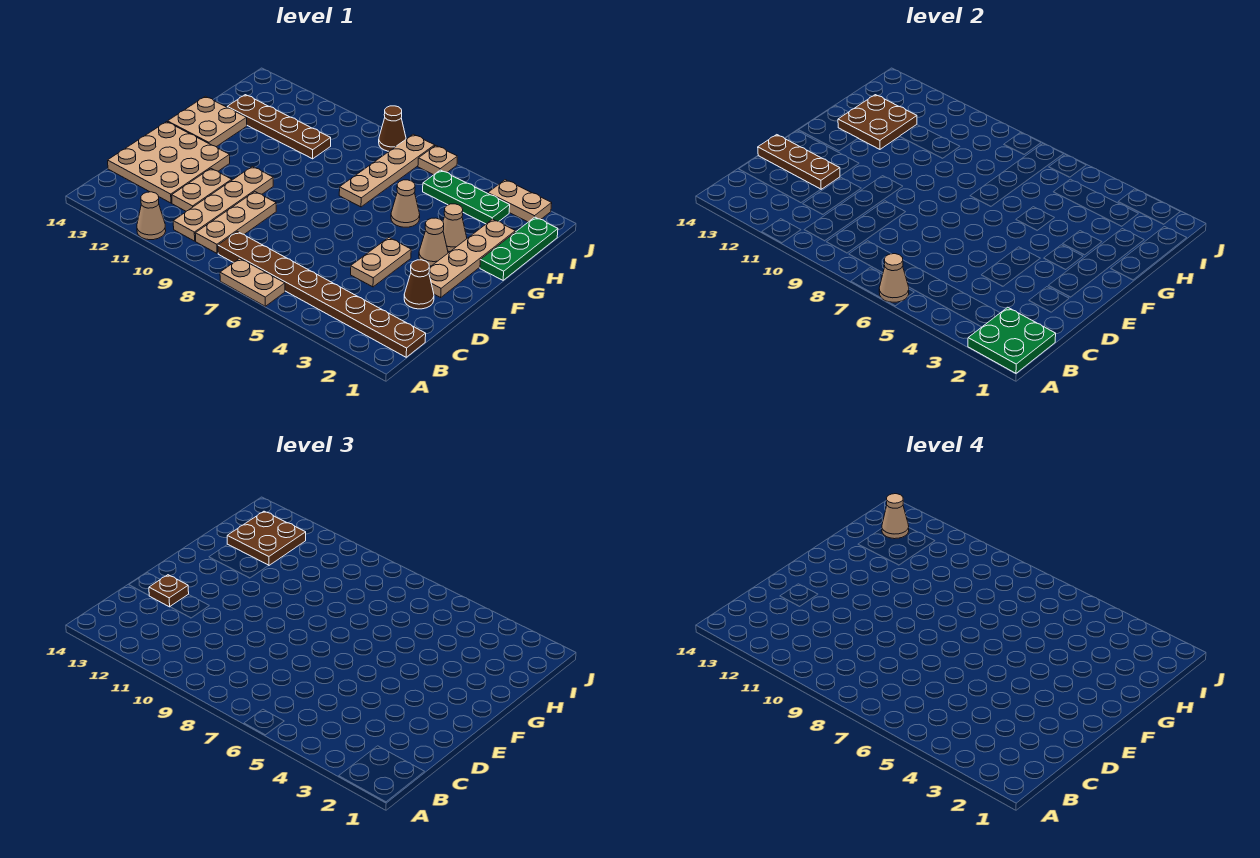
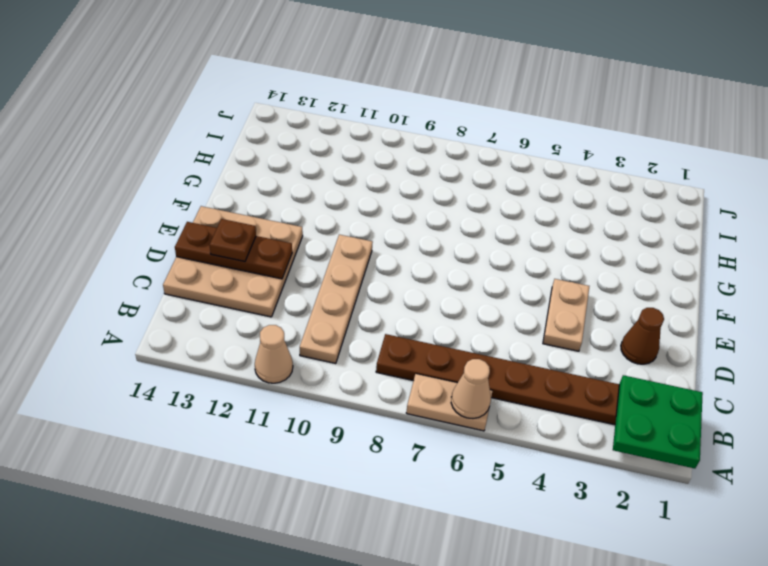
none -> tan plate B9:D9 level 1
none -> tan plate C11:D11 level 1
none -> tan plate E2:H2 level 1

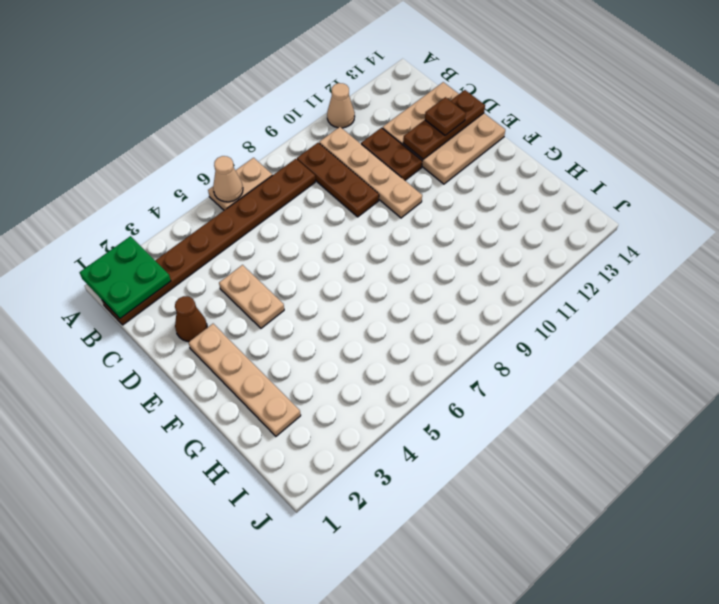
brown plate B9:D9 level 1 -> tan plate B9:D9 level 1
brown plate C11:D11 level 1 -> tan plate C11:D11 level 1
none -> tan cone F3 level 1
none -> tan plate F13:G14 level 1
none -> green plate G1:I1 level 1

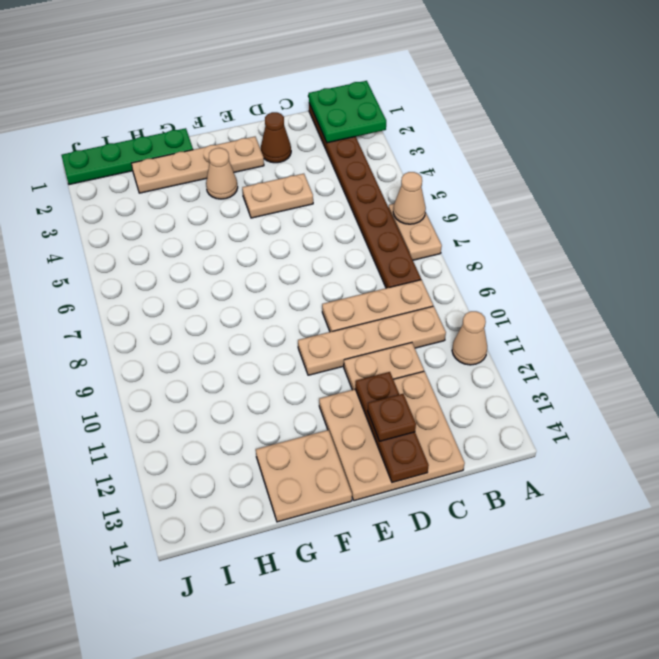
green plate G1:J1 level 1 -> green plate G1:I1 level 1
none -> tan cone G3 level 1
none -> tan cone G5 level 1
none -> tan plate G7:J7 level 1

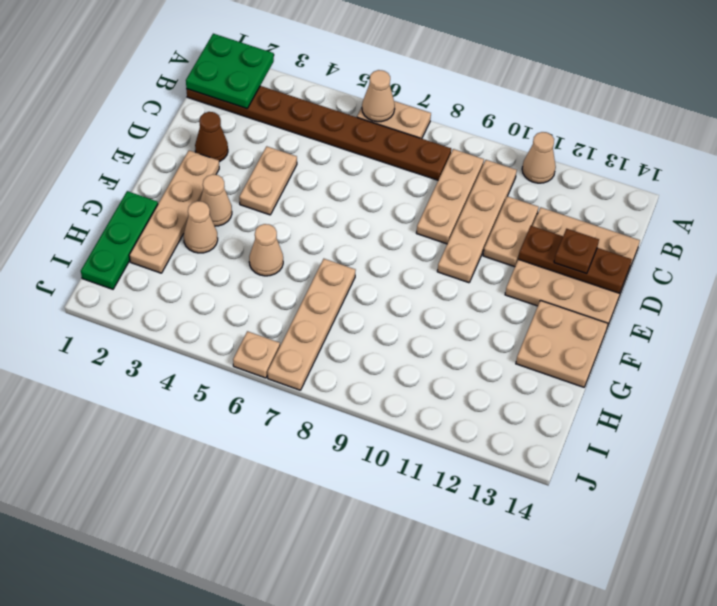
none -> brown plate H10:H13 level 1
none -> green plate I3:I5 level 1
none -> tan plate J2:J3 level 1

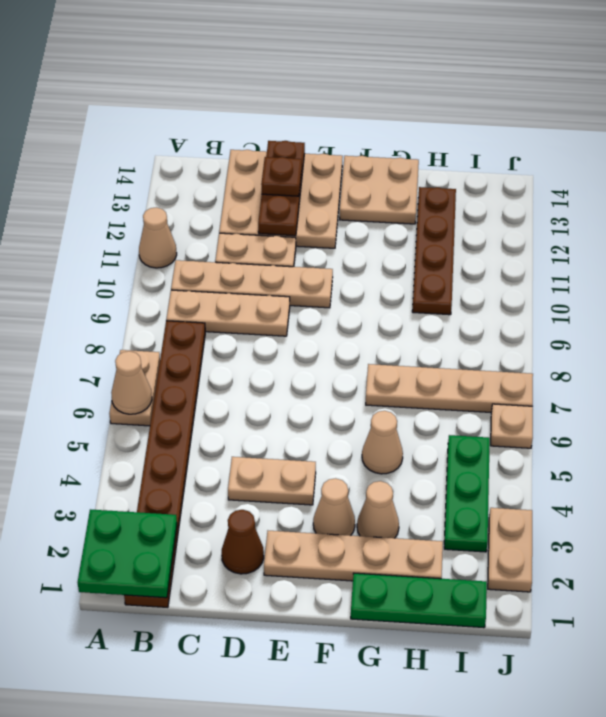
none -> brown cone J8 level 1
none -> brown plate G12:H13 level 2
none -> brown plate H12:I13 level 3

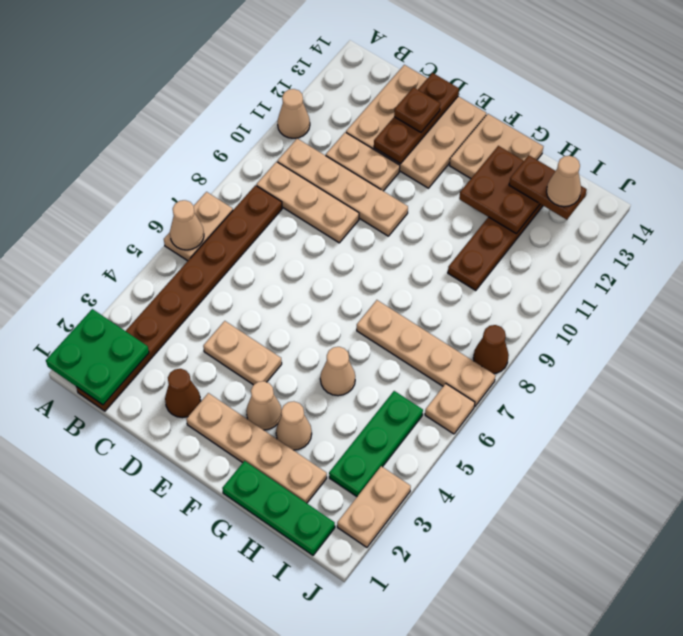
brown plate H13:I13 level 3 -> brown plate H12:I13 level 3

